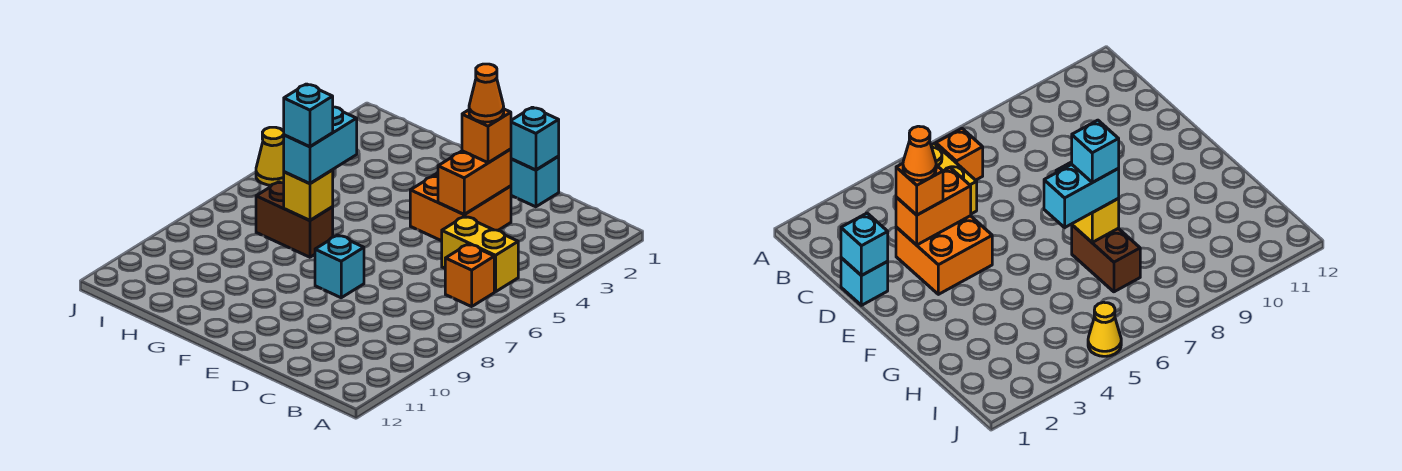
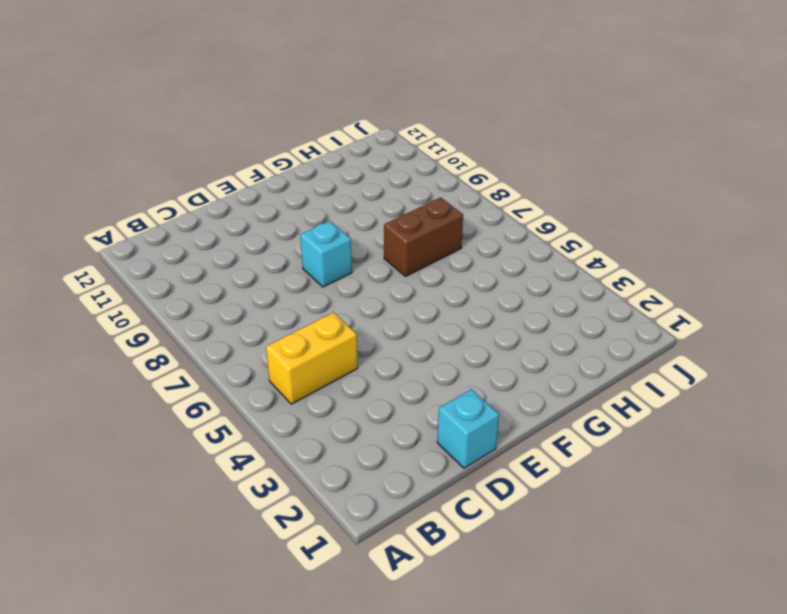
none -> orange brick B6 level 1
none -> orange brick D3:E4 level 1
none -> yellow cone J5 level 1

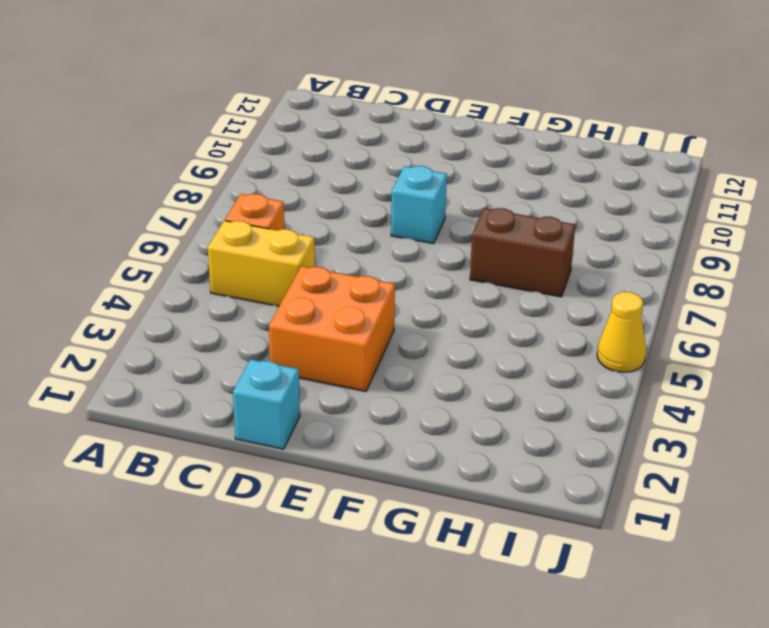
none -> cyan brick D1 level 2
none -> orange brick D3:D4 level 2
none -> yellow brick G7 level 2

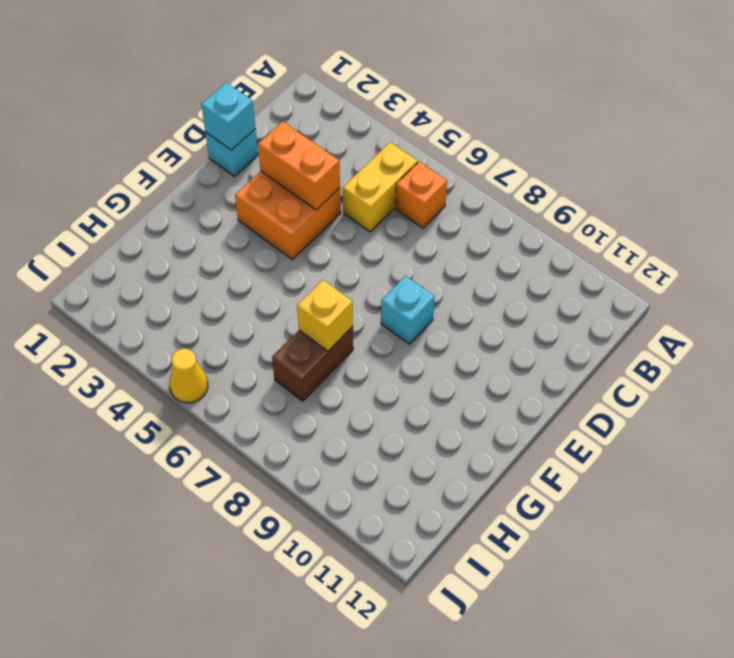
none -> orange brick D3 level 3
none -> cyan brick G6:G7 level 3
none -> orange cone D3 level 4

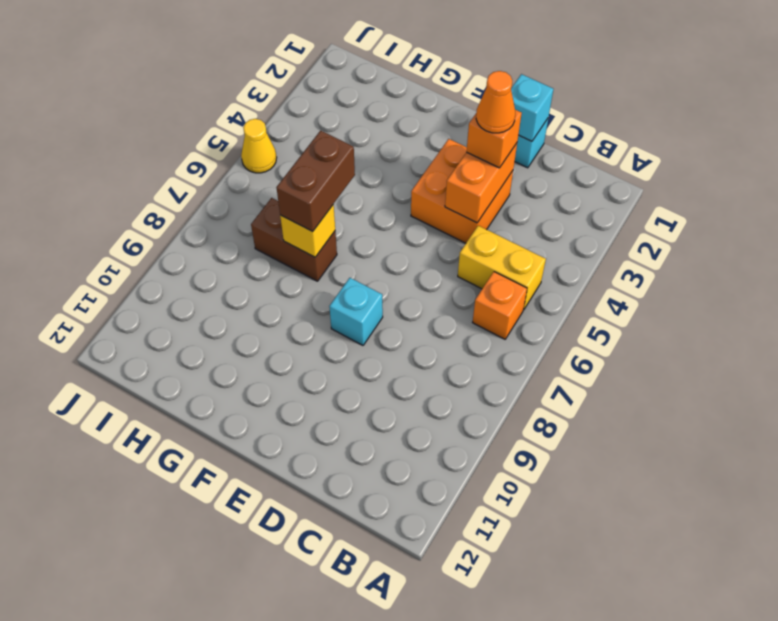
brown brick G6:G7 level 3 -> cyan brick G6:G7 level 3
none -> cyan brick G7 level 4

